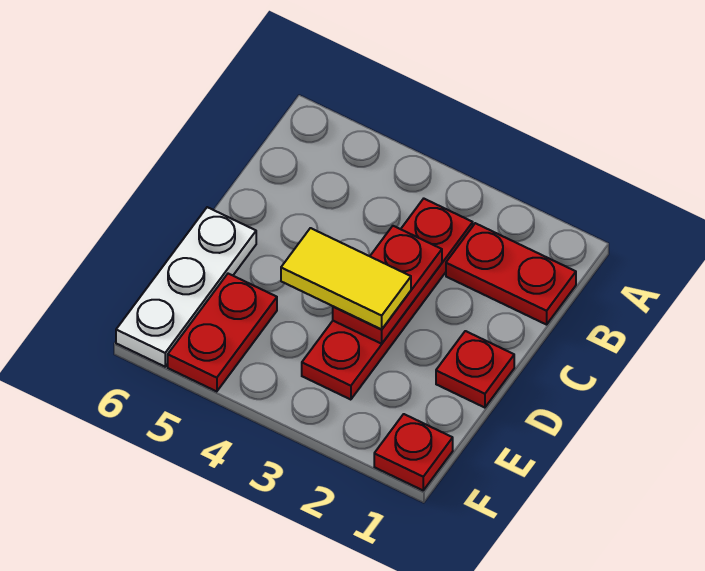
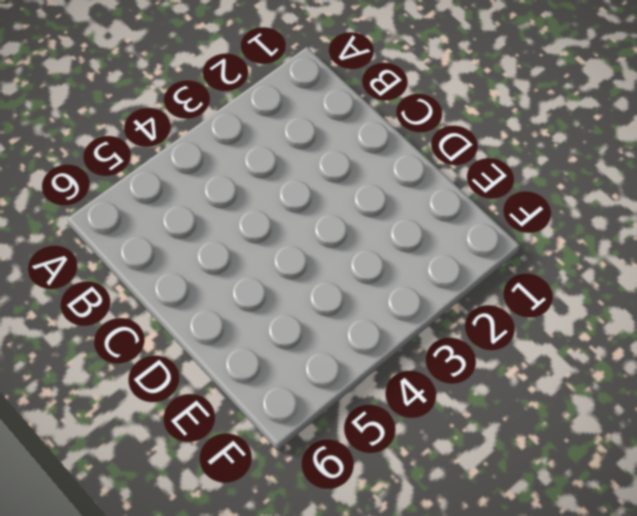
none -> red plate B1:B2 level 1
none -> red plate B3:E3 level 1

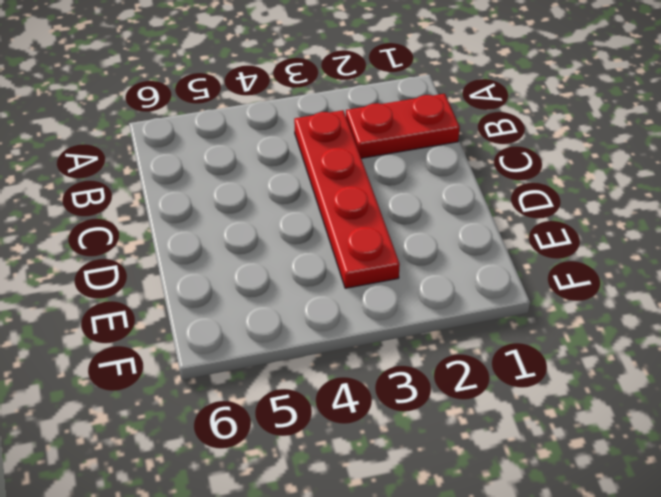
none -> red plate D1 level 1
none -> white plate D6:F6 level 1

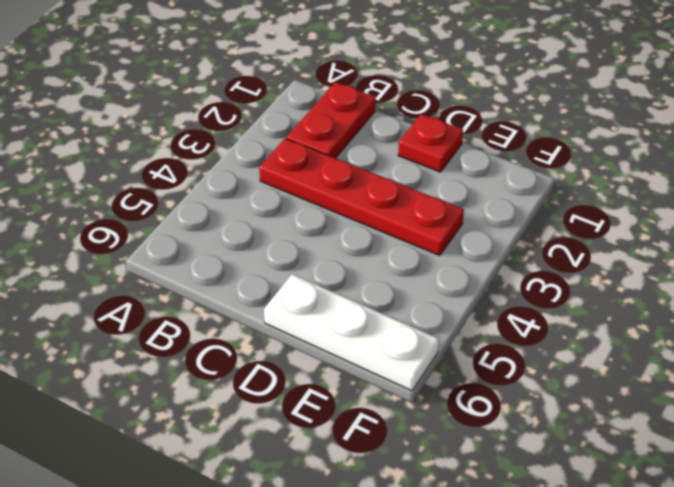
none -> red plate E5:F5 level 1
none -> red plate F1 level 1

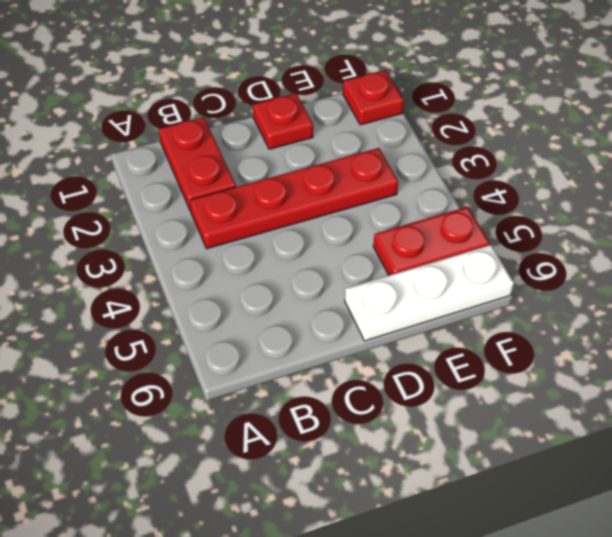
none -> red plate C3:D3 level 2
none -> yellow tile D3:D4 level 3

